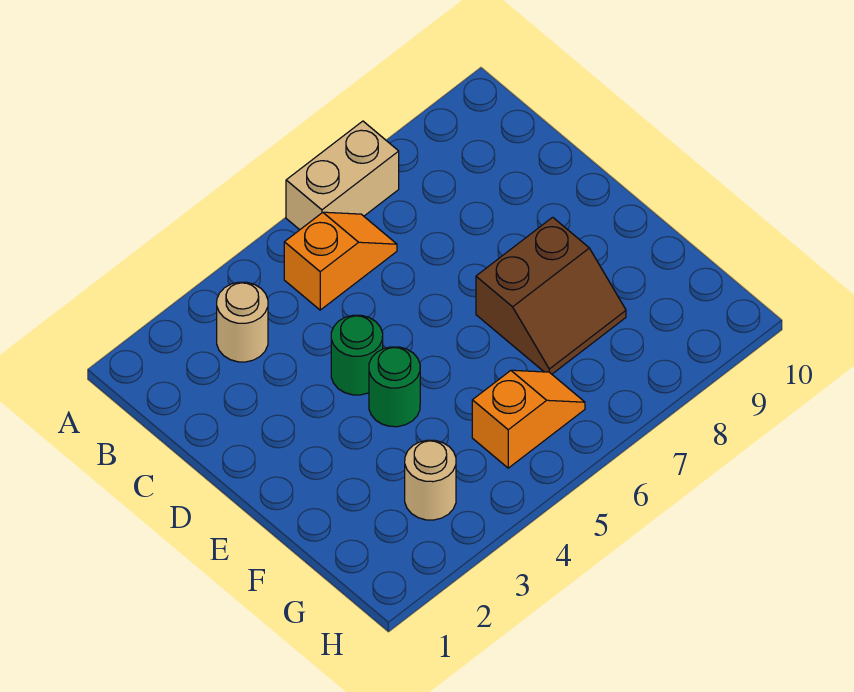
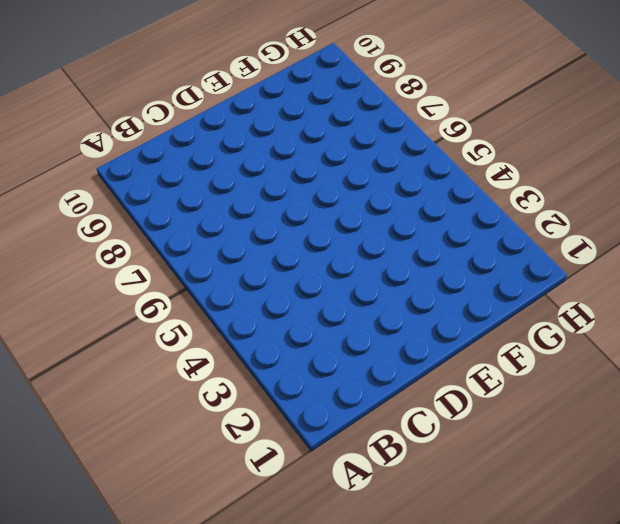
none -> tan brick A6:A7 level 1
none -> tan round brick B3 level 1

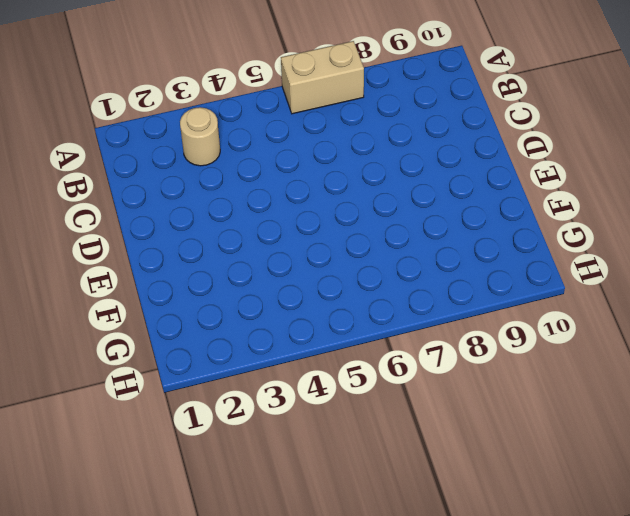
none -> orange slope B5:B6 level 1 top 5
none -> green round brick D4 level 1

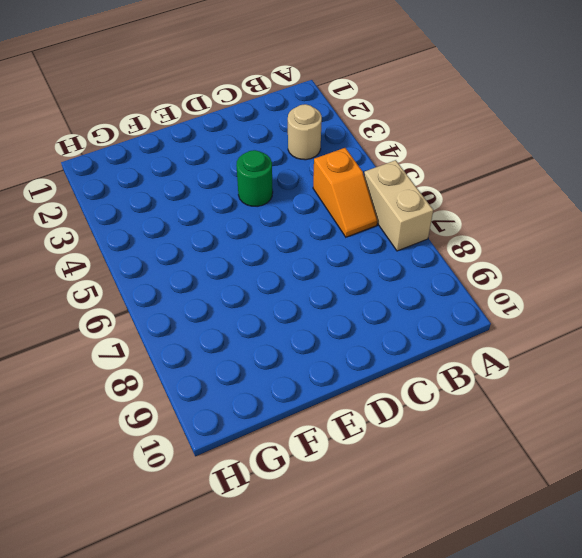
none -> green round brick E4 level 1
none -> brown slope E7:F8 level 1 top E

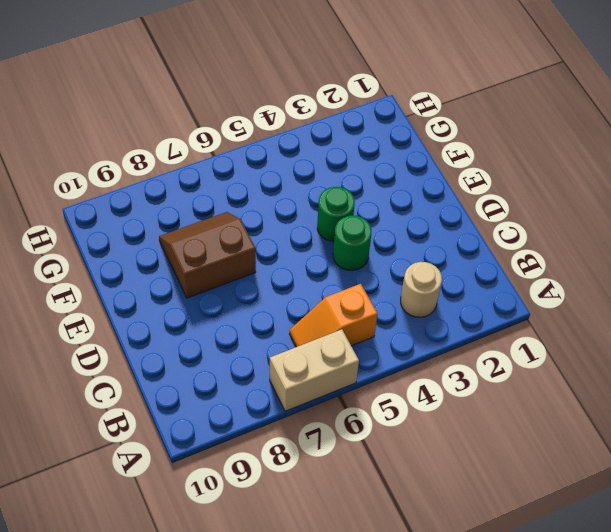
none -> tan round brick G3 level 1
none -> orange slope G5:G6 level 1 top 5

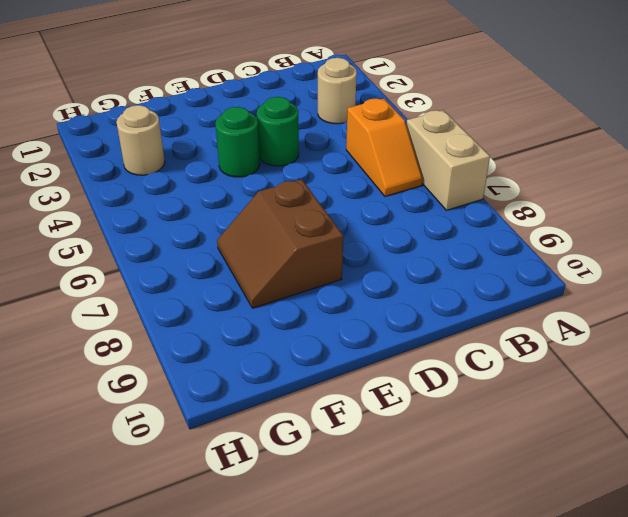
none -> orange slope G5:G6 level 1 top 5

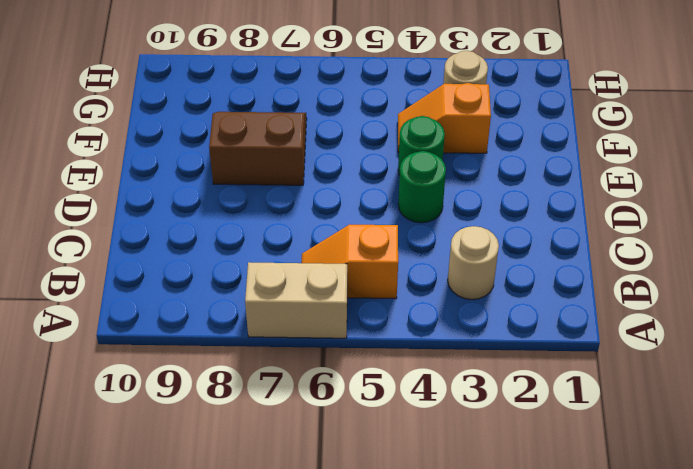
orange slope F3:F4 level 1 top 3 -> orange slope G5:G6 level 1 top 5

